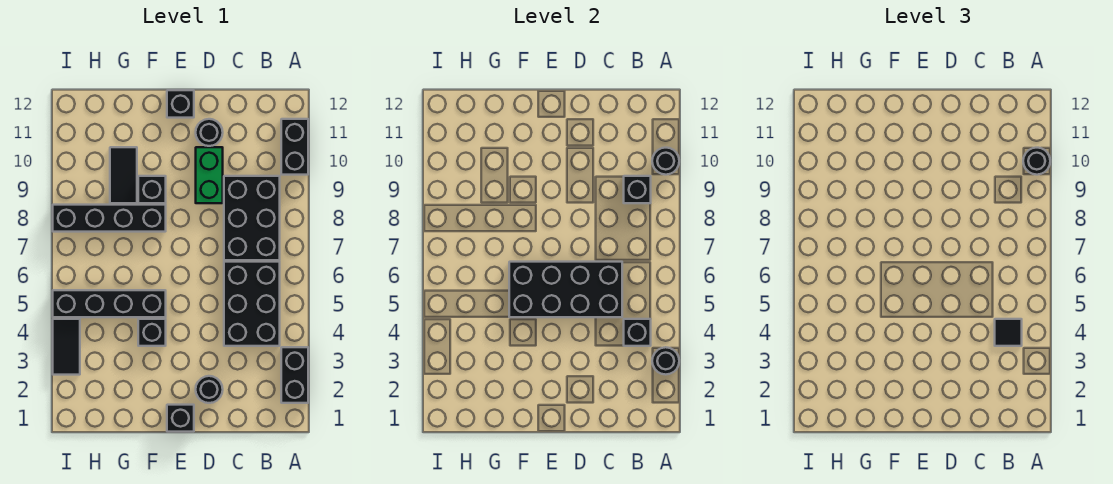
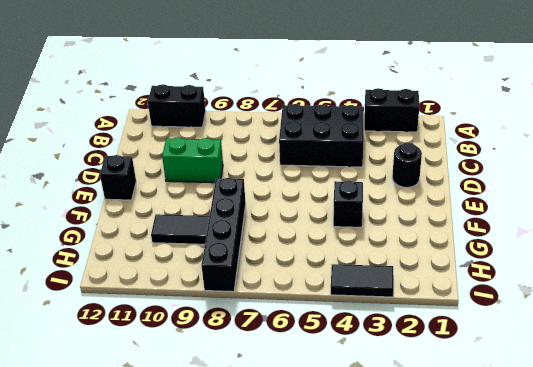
none -> black brick B7:C9 level 1
none -> black round brick D11 level 1
none -> black brick E1 level 1

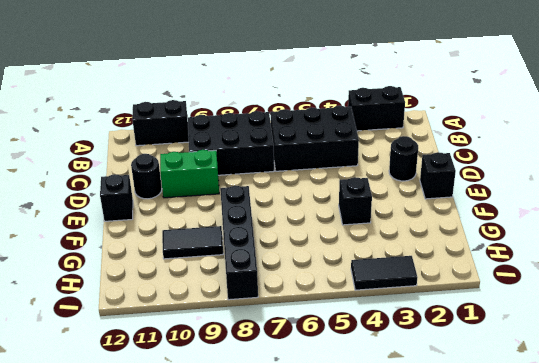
none -> black brick F5:I5 level 1
none -> black brick F9 level 1
none -> black round brick A3 level 2

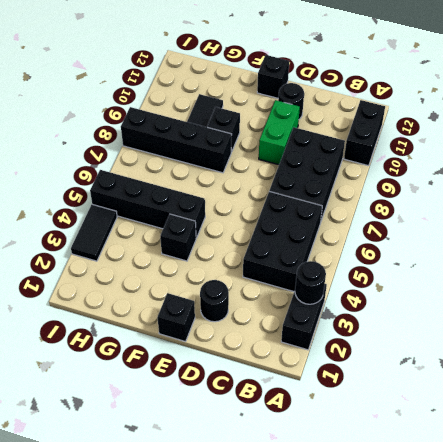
none -> black round brick A10 level 2
none -> black brick B4 level 2
none -> black brick B9 level 2

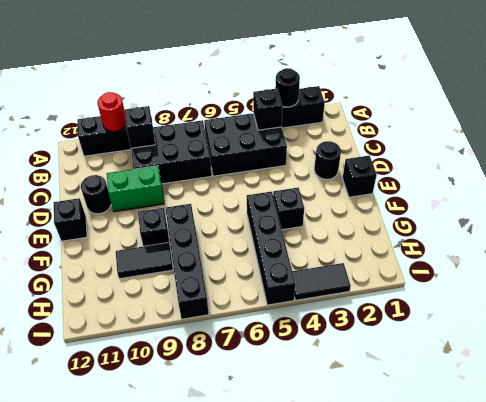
red round brick A10 level 2 -> black round brick A10 level 2
none -> black brick C5:F6 level 2
none -> black round brick A10 level 3
none -> black tile B4 level 3

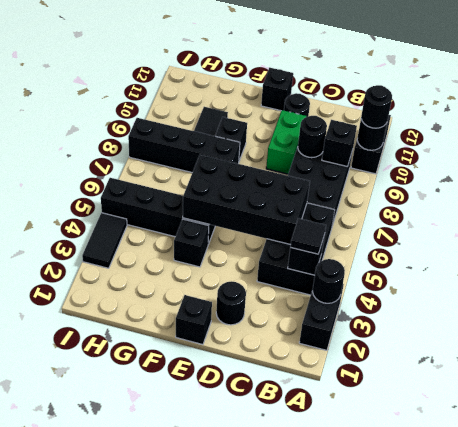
black round brick C9 level 2 -> none

